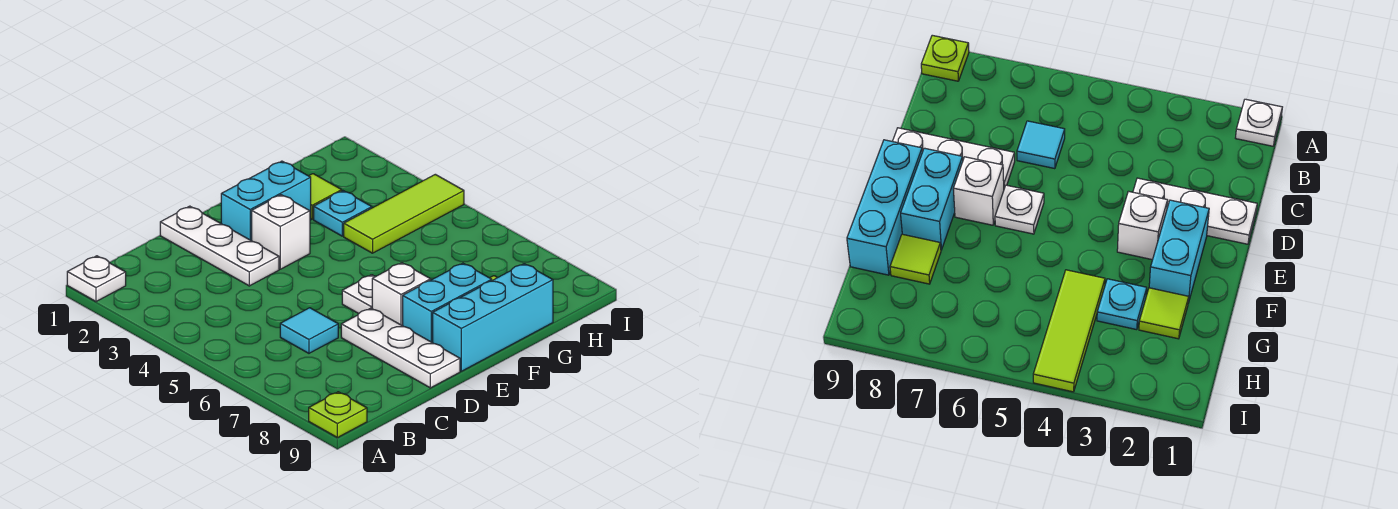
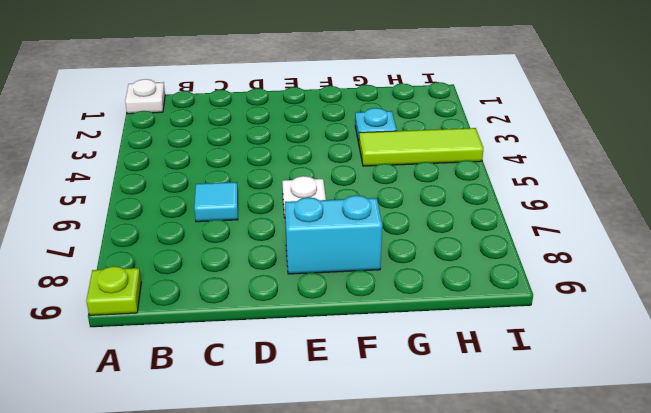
none -> white plate D1:D3 level 1
none -> white plate D7:D9 level 1
none -> cyan brick E2:F2 level 1

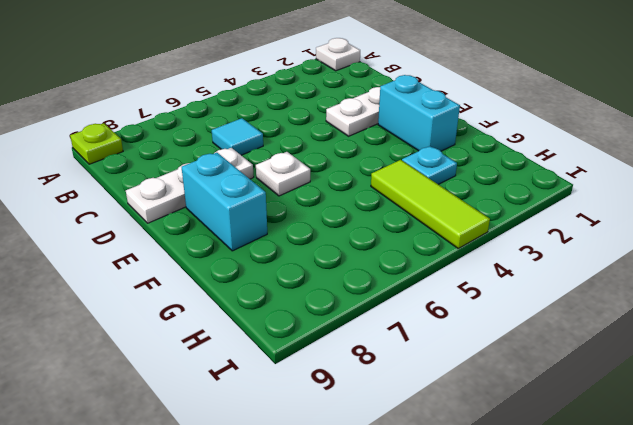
none -> white brick E3 level 1
none -> white brick E7 level 1
none -> cyan brick E9:G9 level 1

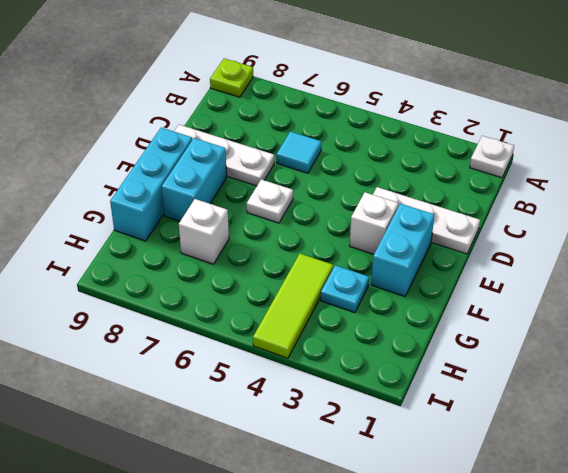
white brick G7 level 1 -> white brick E7 level 1
none -> lime tile G2 level 1
none -> lime tile G8 level 1

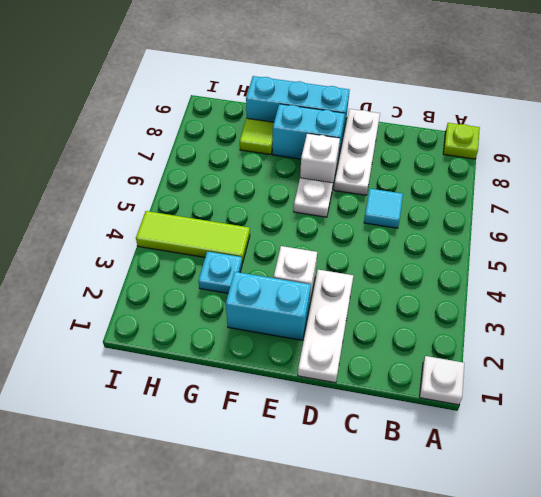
none -> lime tile G2 level 1

